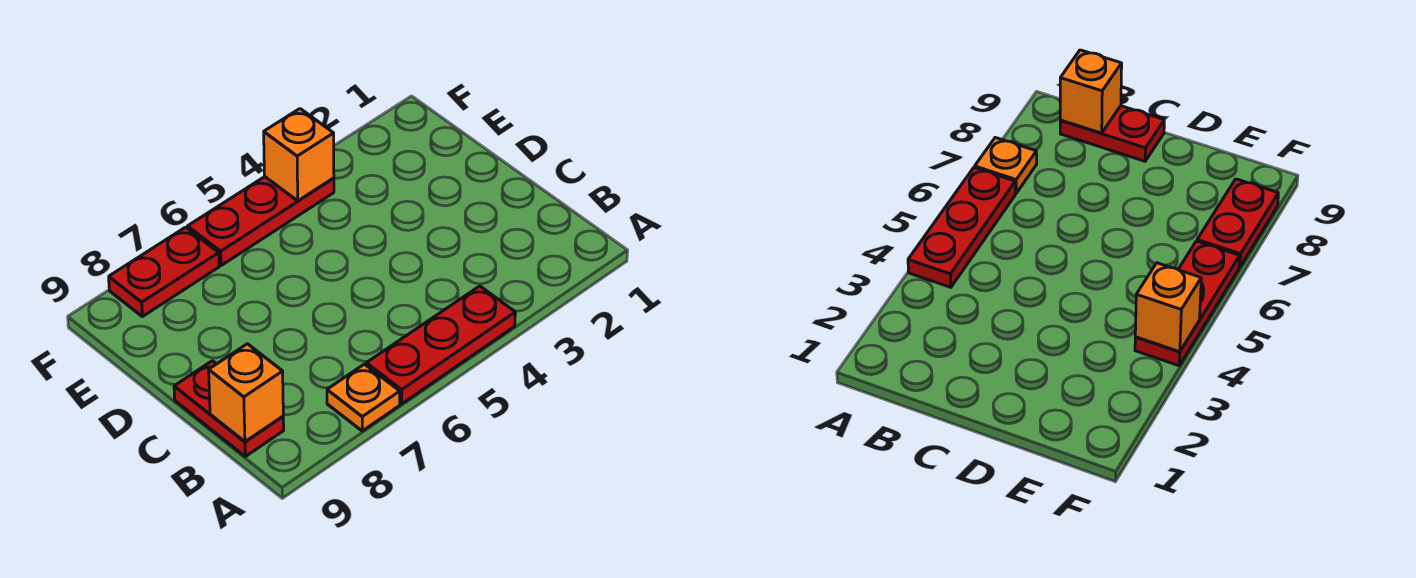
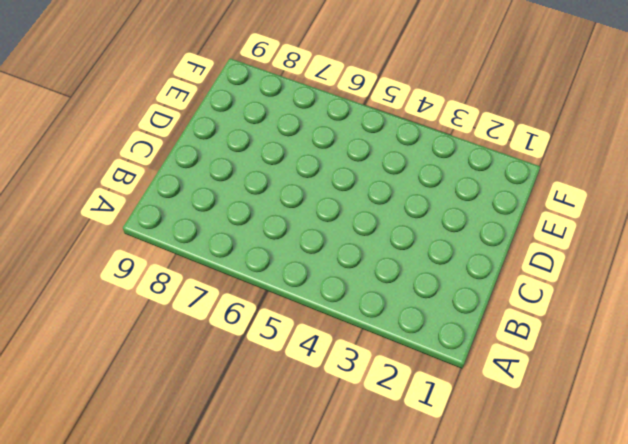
none -> red plate A4:A6 level 1
none -> orange plate A7 level 1

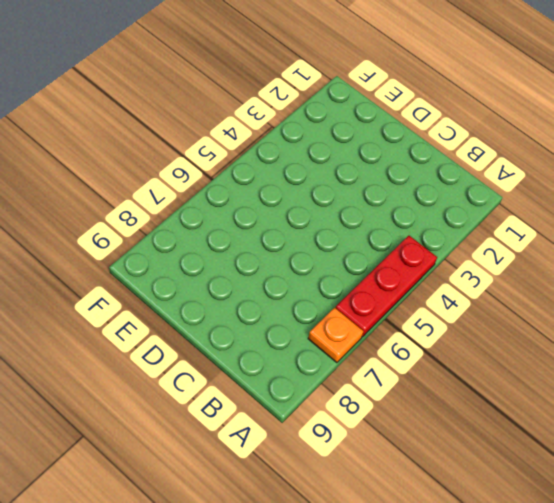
none -> red plate B9:C9 level 1
none -> red plate F4:F6 level 1

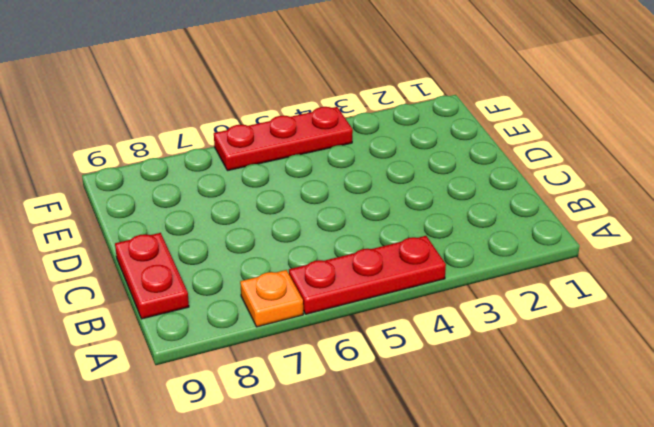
none -> red plate F7:F8 level 1
none -> orange brick B9 level 2

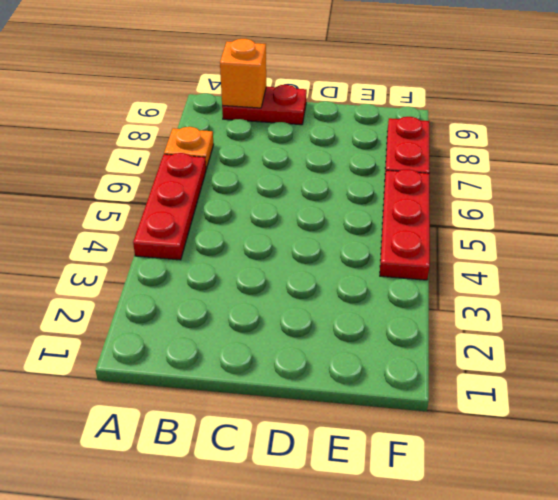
none -> orange brick F4 level 2

